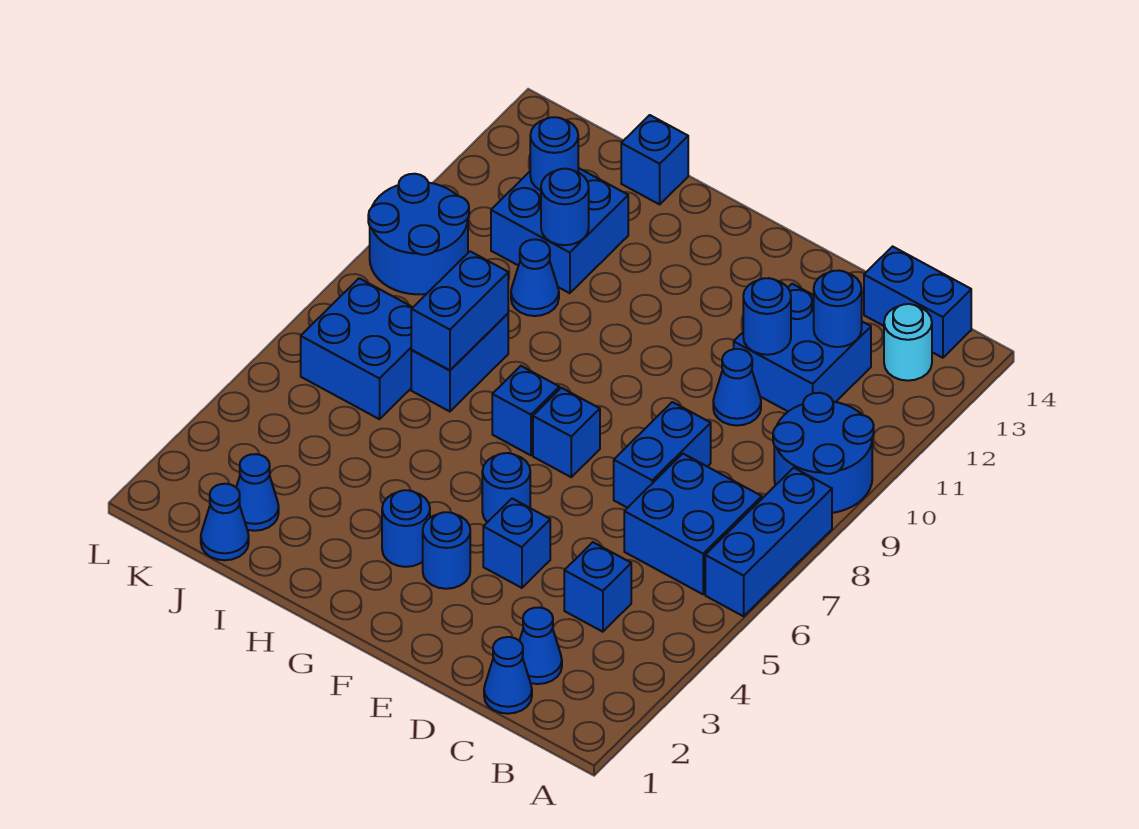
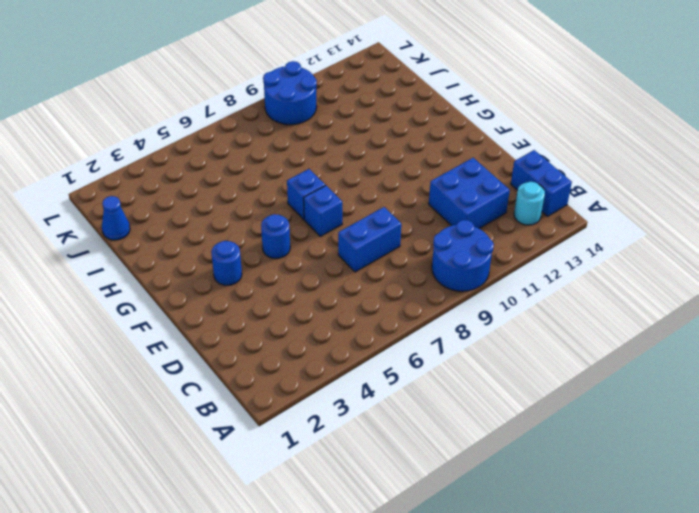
none -> blue brick A6:A8 level 1
none -> blue brick B6:C7 level 1
none -> blue cone C1 level 1
none -> blue cone C2 level 1

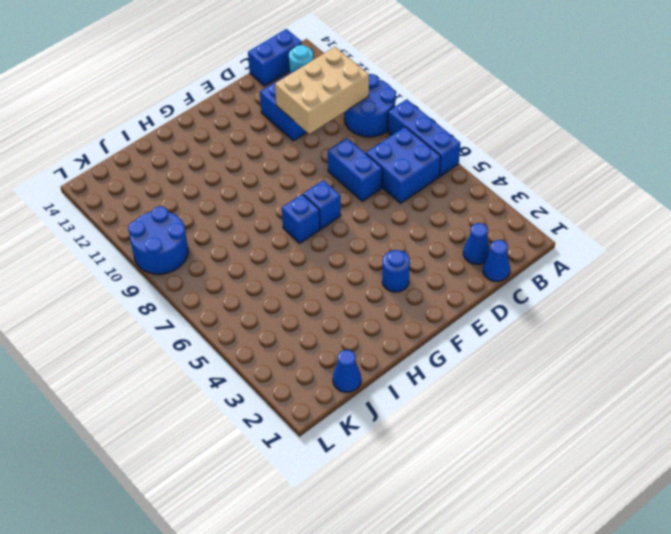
tan brick B10:D11 level 2 -> blue round brick D11 level 2
none -> blue brick C4 level 1
none -> blue cone D10 level 1
none -> blue brick E4 level 1
none -> blue round brick F5 level 1

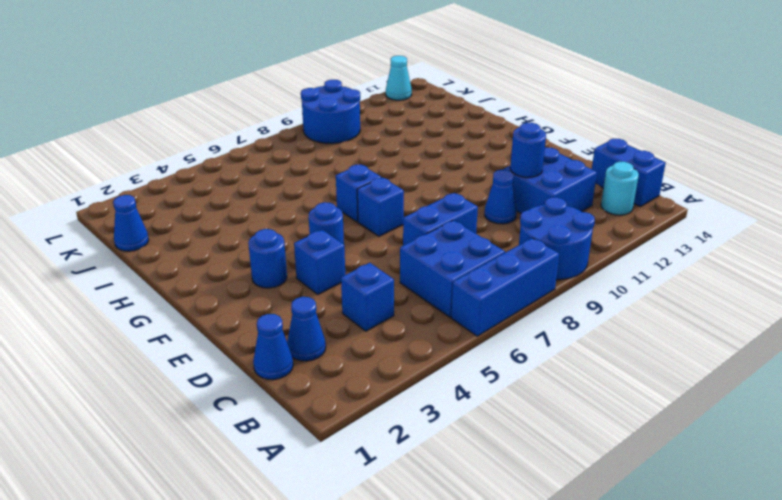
cyan cone L13 level 1 -> none
none -> blue round brick G3 level 1
none -> blue brick I7:I8 level 1
none -> blue cone I10 level 1
none -> blue brick I11:J12 level 1

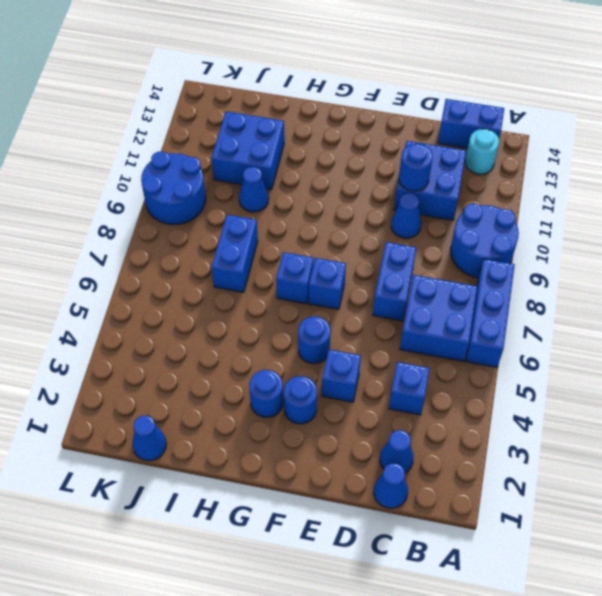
none -> blue brick I14 level 1
none -> blue cone J2 level 1
none -> blue brick J6:K7 level 1
none -> blue round brick C12 level 2

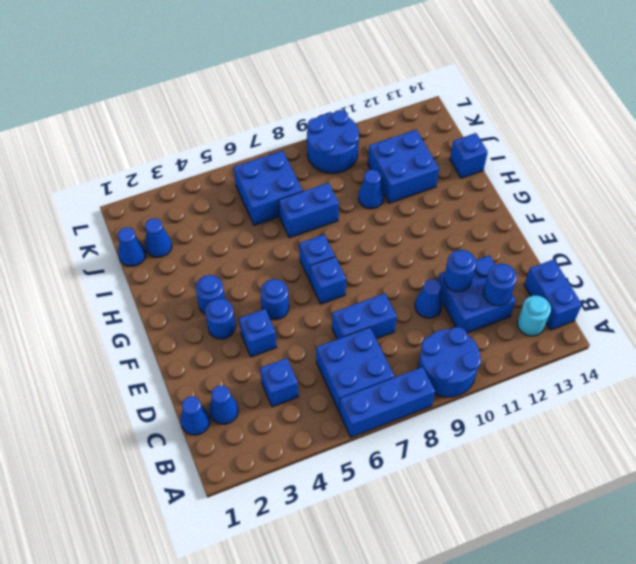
none -> blue brick I7:I8 level 2
none -> blue round brick I11 level 2
none -> blue round brick J12 level 2

